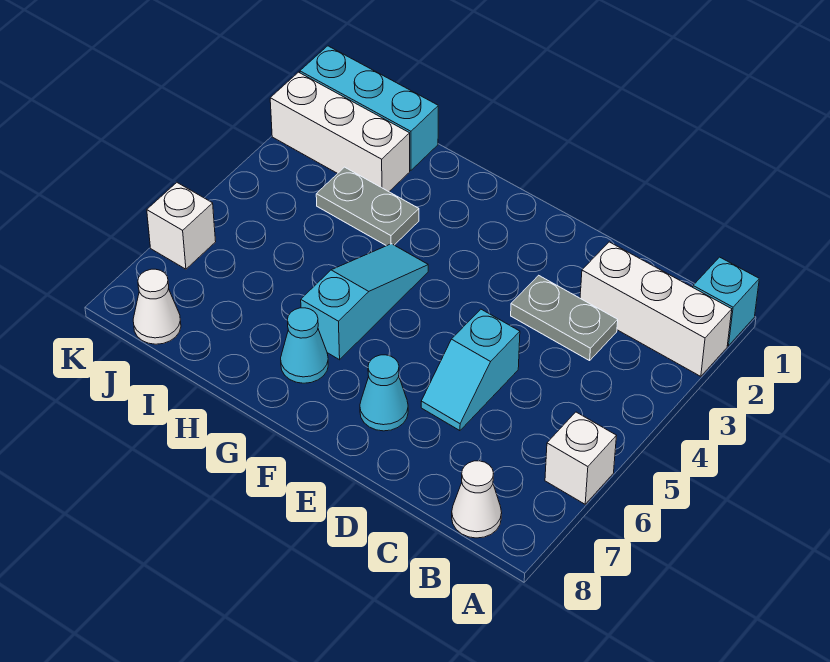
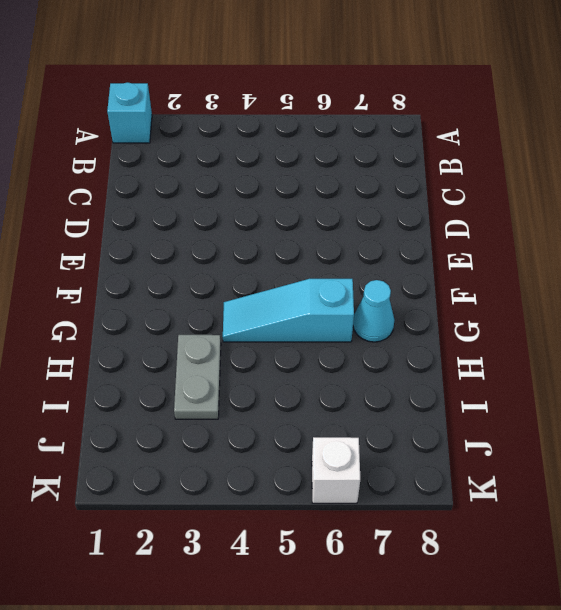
none -> white brick A2:C2 level 1
none -> white brick A6 level 1
none -> white cone B8 level 1

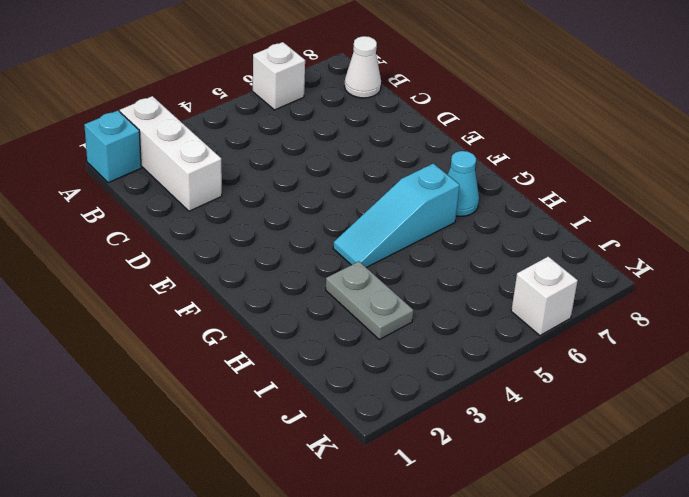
none -> grey plate C3:D3 level 1
none -> cyan slope D5:D6 level 1 top 5
none -> cyan cone E7 level 1

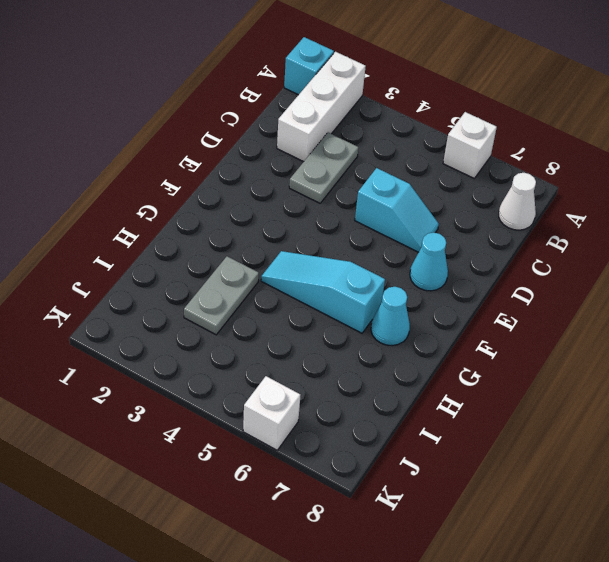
none -> cyan brick I1:K1 level 1
none -> white brick I2:K2 level 1
none -> white cone J8 level 1

